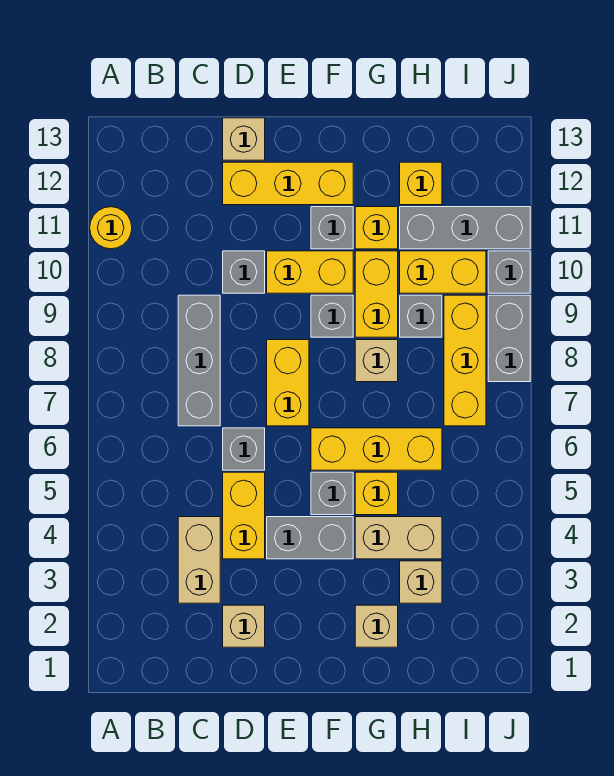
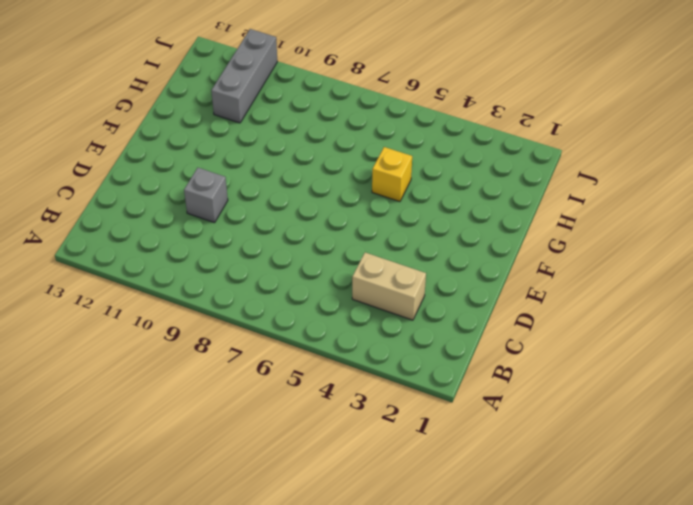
none -> yellow round brick A11 level 1
none -> grey brick C7:C9 level 1
none -> tan brick D2 level 1
none -> yellow brick D4:D5 level 1

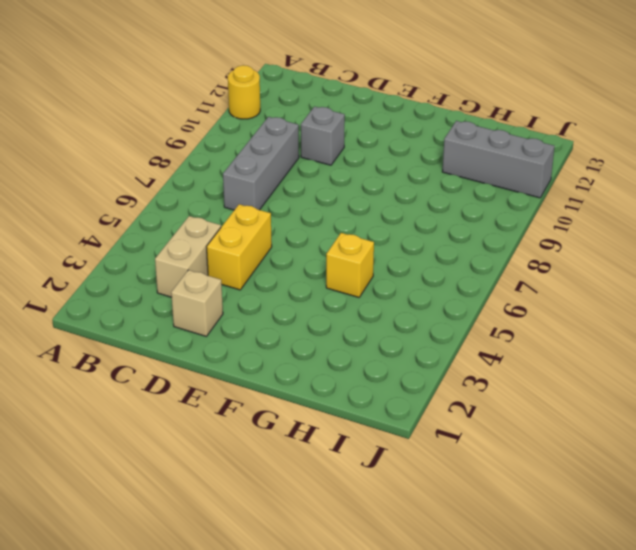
none -> grey brick D6 level 1
none -> yellow brick D12:F12 level 1
none -> tan brick D13 level 1
none -> grey brick E4:F4 level 1

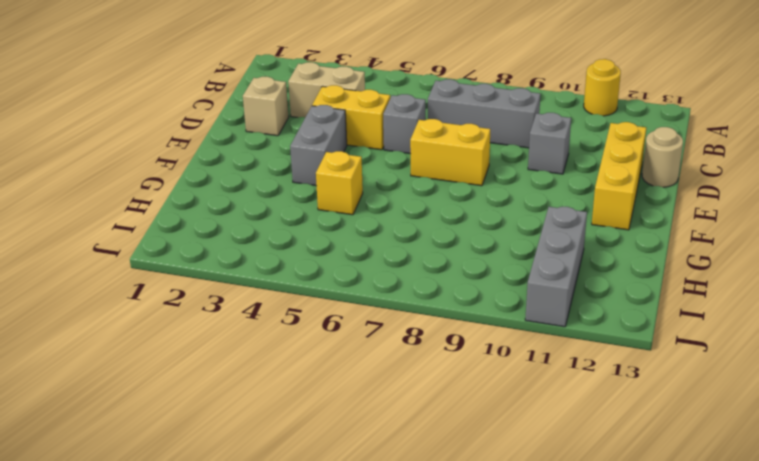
tan round brick D13 level 1 -> tan brick D13 level 1
none -> yellow brick E10:F10 level 1
none -> grey brick F5 level 1
none -> yellow brick F6:H6 level 1
none -> grey brick F9 level 1

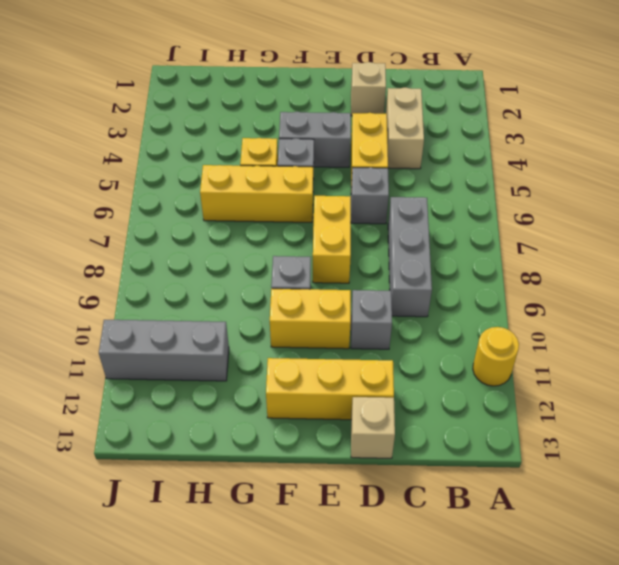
none -> grey brick F11 level 1
none -> tan brick G2 level 1
none -> tan brick G4:H4 level 1
none -> tan brick G8 level 1

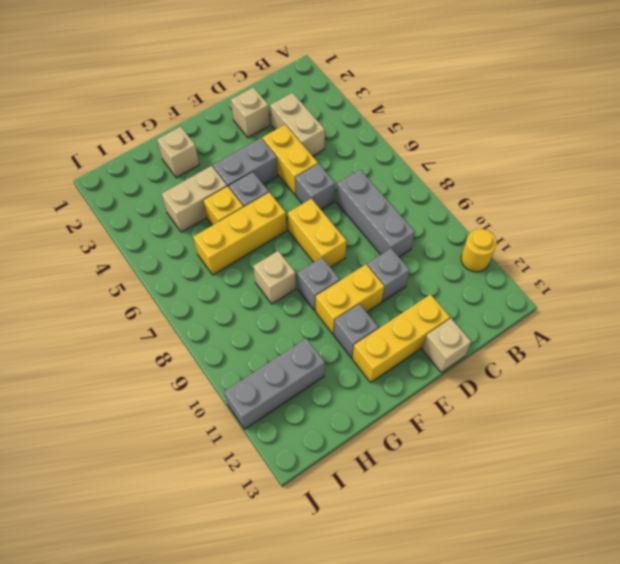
none -> yellow brick G9:G10 level 1
none -> yellow brick G11 level 1
none -> tan brick H3 level 1
none -> grey brick H9 level 1

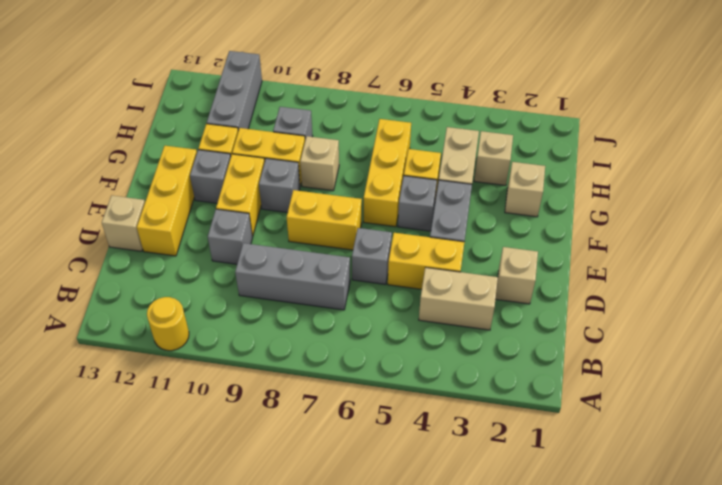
none -> yellow brick H10:I10 level 1
none -> yellow brick H12 level 1
none -> yellow brick I7:I9 level 1
none -> grey brick J8:J9 level 1

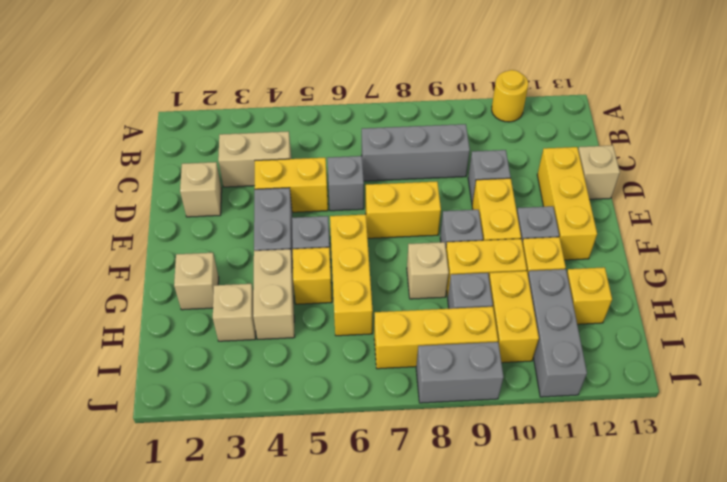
none -> grey brick J10 level 1

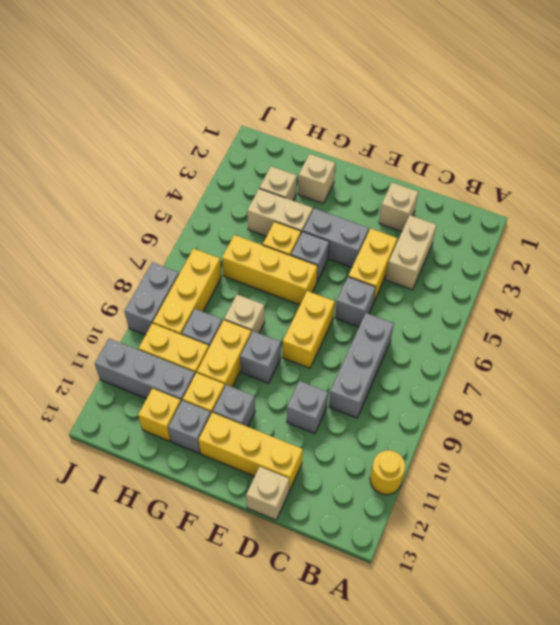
grey brick G12 level 1 -> grey brick J10 level 1
none -> yellow brick E10:F10 level 1

